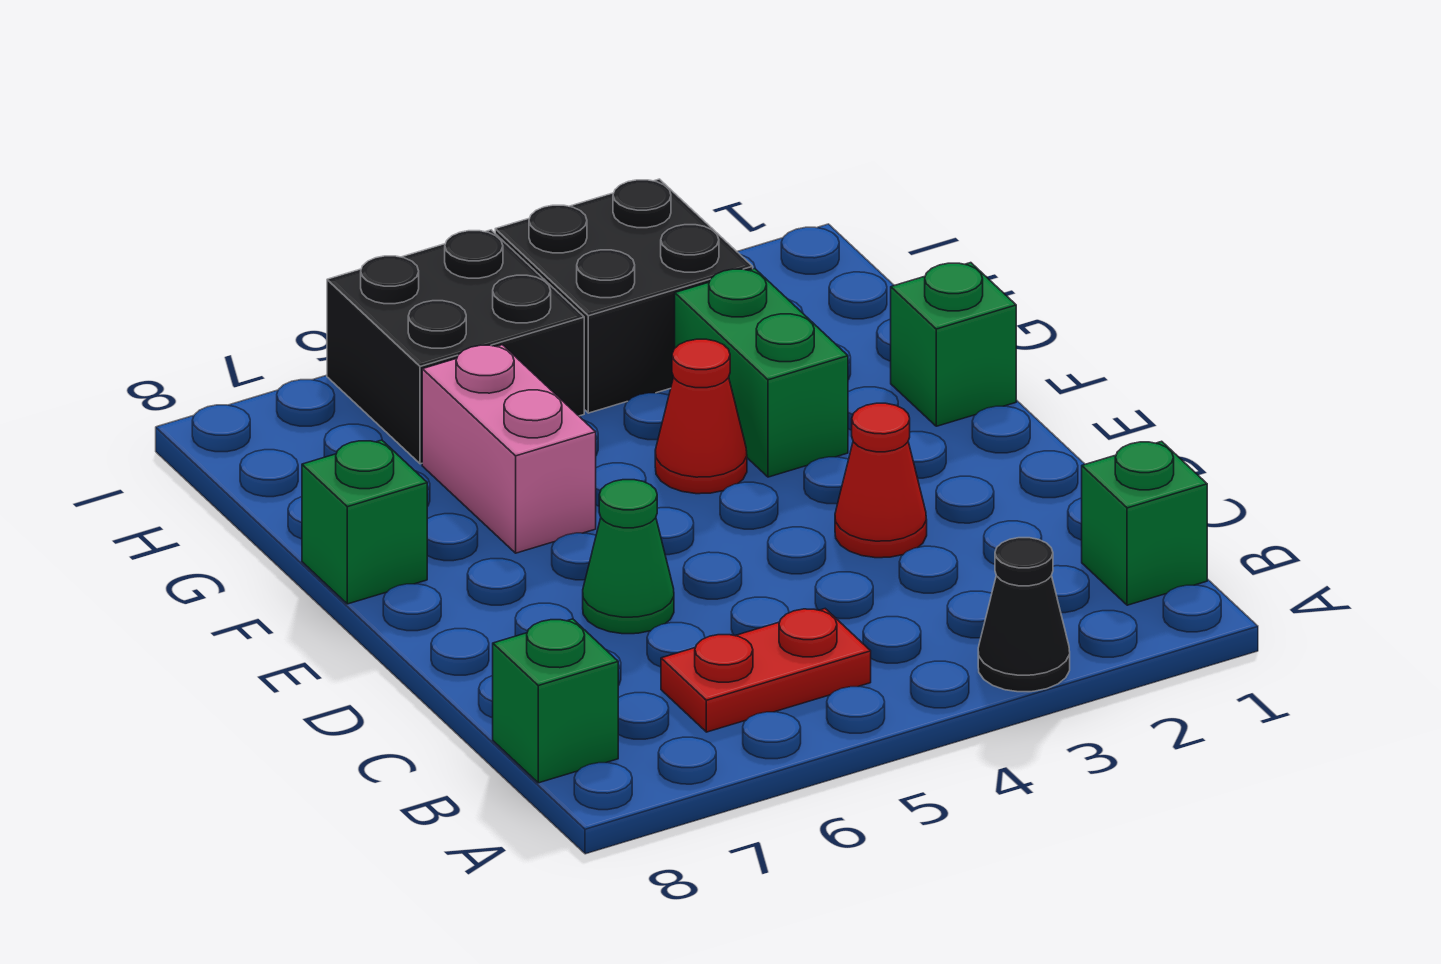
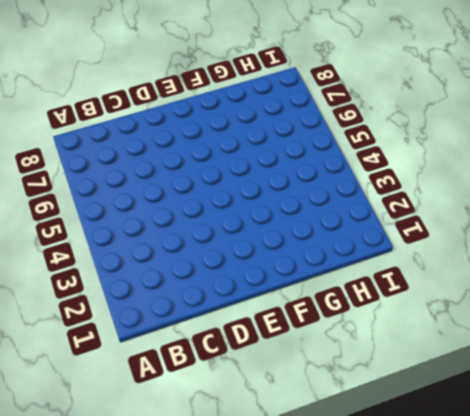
none -> black cone A3 level 1
none -> green brick B1 level 1
none -> red plate B5:B6 level 1

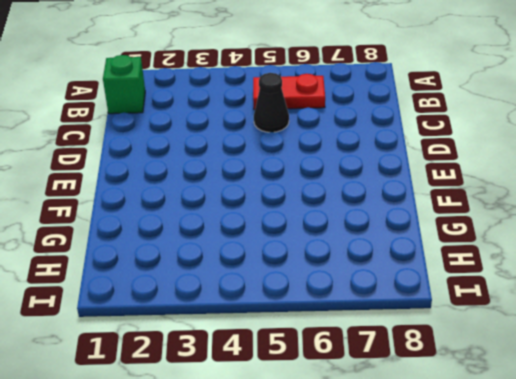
black cone C5 level 1 -> black cone A3 level 1
none -> green brick B8 level 1
none -> red cone D3 level 1
none -> green cone D6 level 1

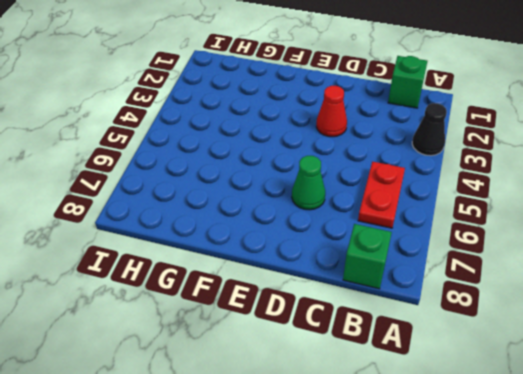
none -> green brick F1 level 1
none -> green brick F3:G3 level 1
none -> red cone F4 level 1

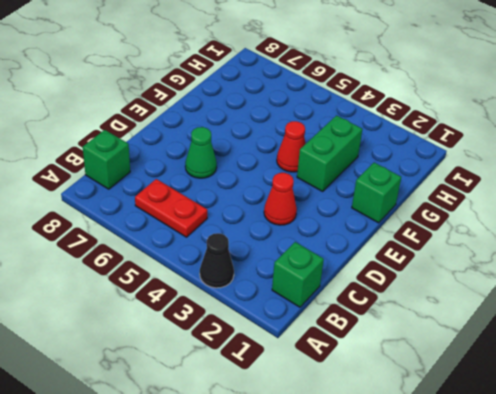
none -> pink brick F6:G6 level 1
none -> green brick F8 level 1
none -> black brick H3:I4 level 1

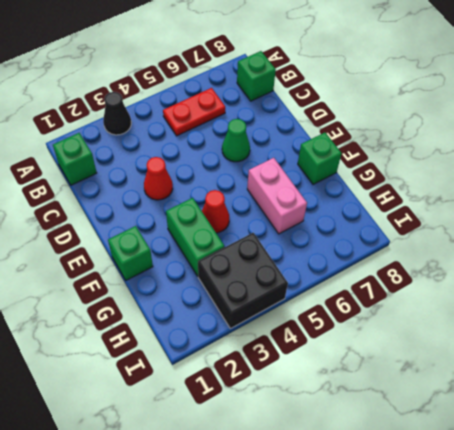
none -> black brick H5:I6 level 1

